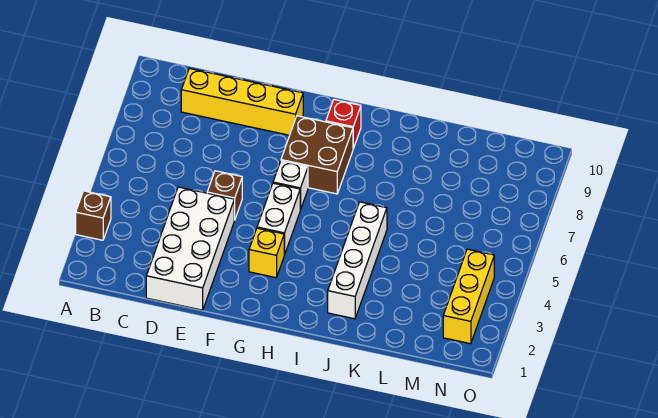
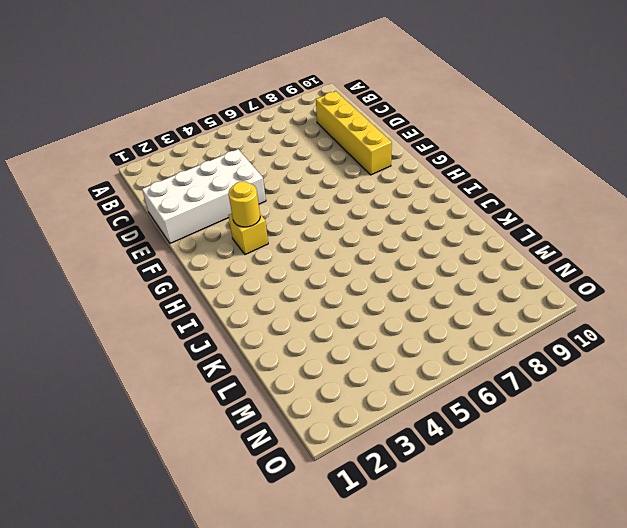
yellow round brick G3 level 2 -> none
none -> brown brick A3 level 1
none -> brown brick E5 level 1

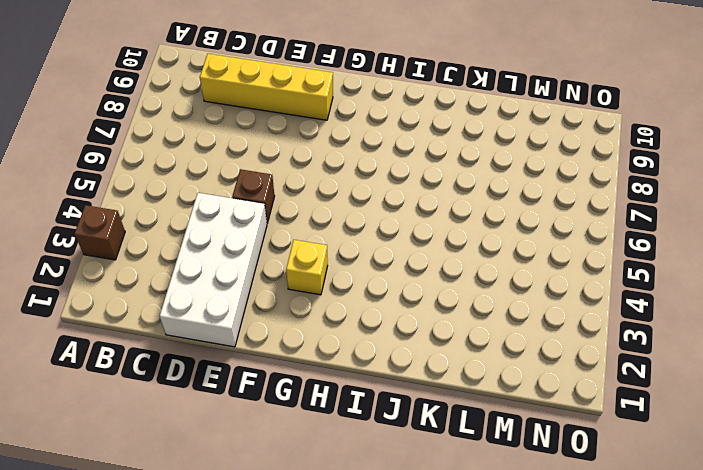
none -> white brick G4:G5 level 1
none -> white brick G6 level 1

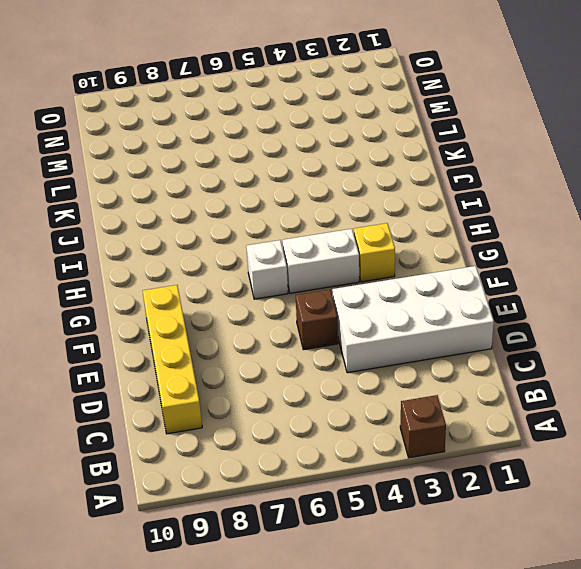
none -> brown brick G7:H8 level 1
none -> red brick H9 level 1

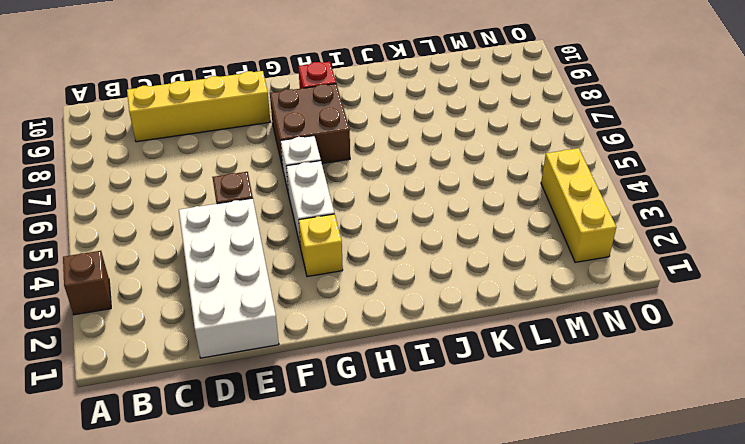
none -> white brick J2:J5 level 1

